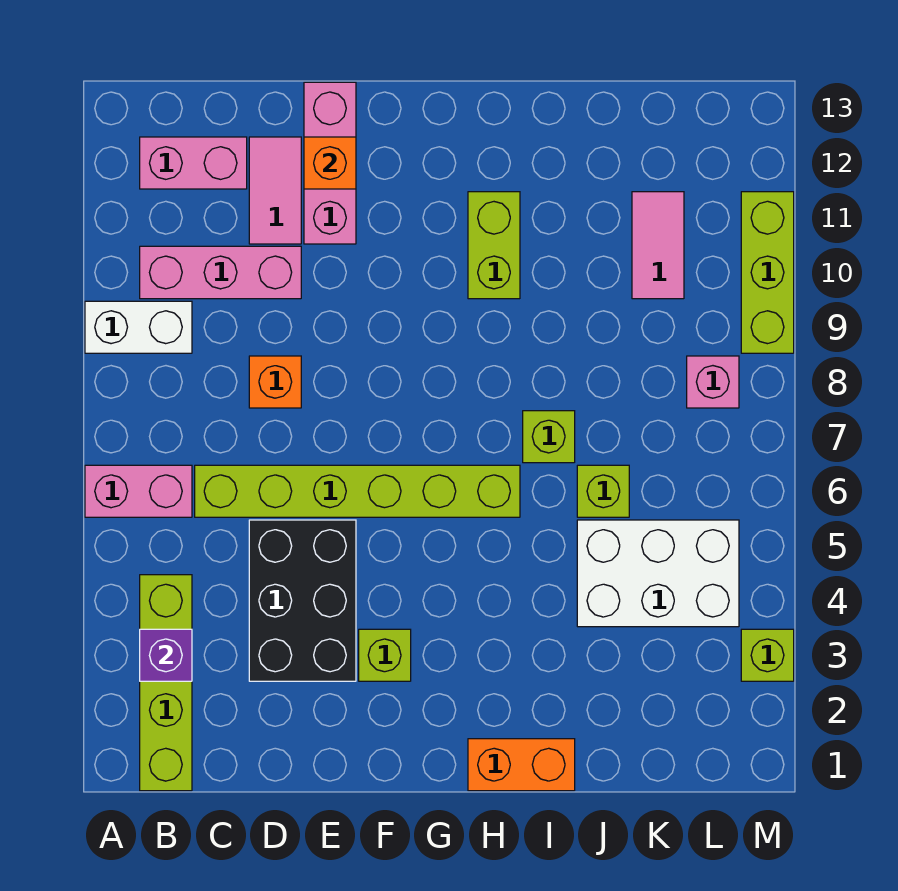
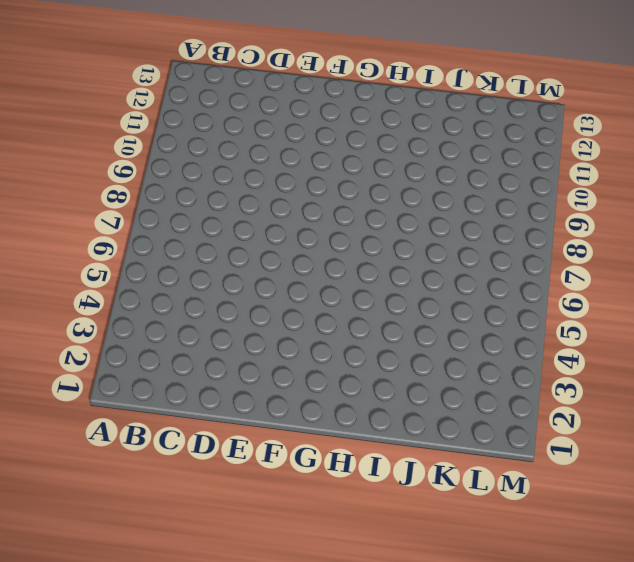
none -> pink brick A6:B6 level 1
none -> white brick A9:B9 level 1
none -> lime brick B1:B4 level 1

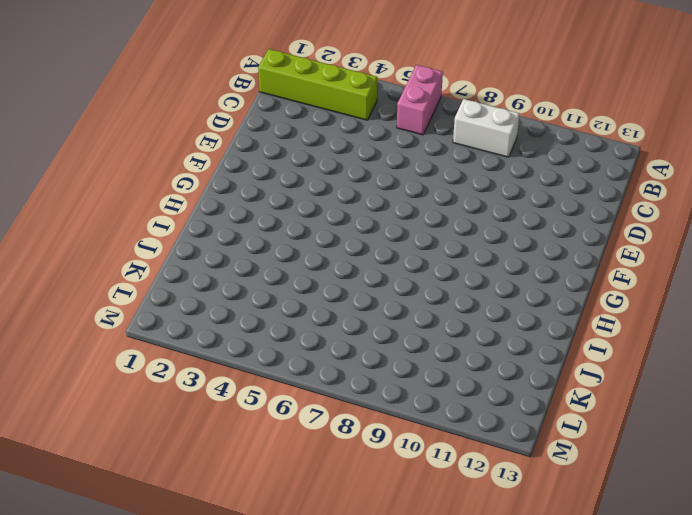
white brick B8:B9 level 1 -> white brick A9:B9 level 1
none -> pink brick B10:D10 level 1
none -> pink brick B12:C12 level 1
none -> lime brick C6:H6 level 1

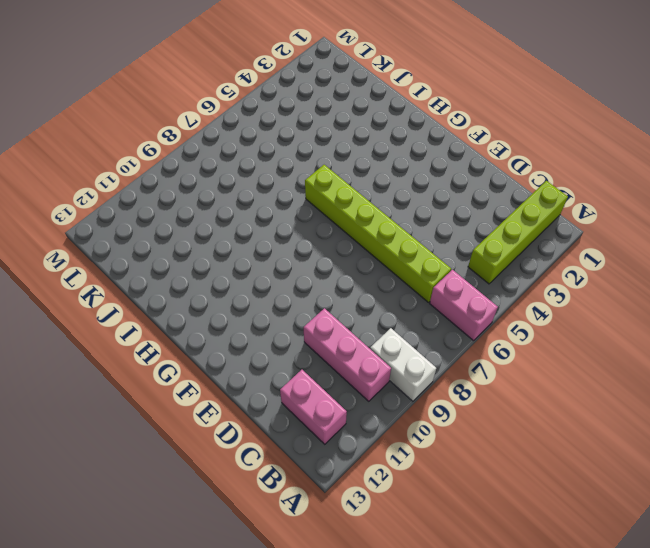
none -> black brick D3:E5 level 1
none -> orange brick D8 level 1
none -> pink tile D11:D12 level 1

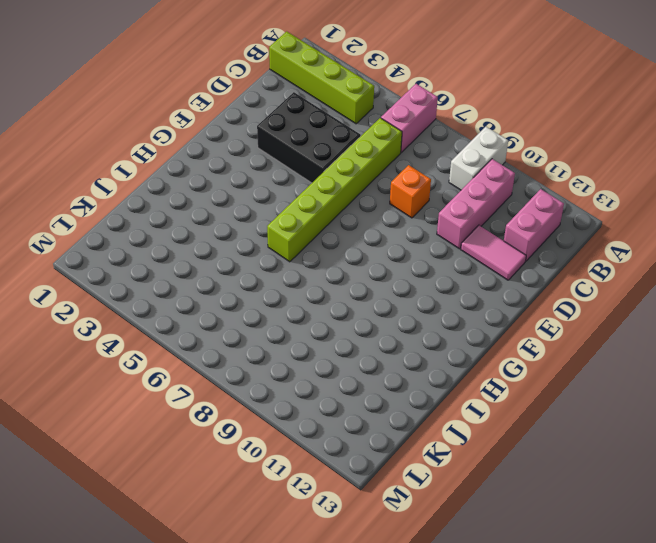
none -> pink brick E11:E13 level 1
none -> lime brick F3 level 1
none -> orange brick H1:I1 level 1

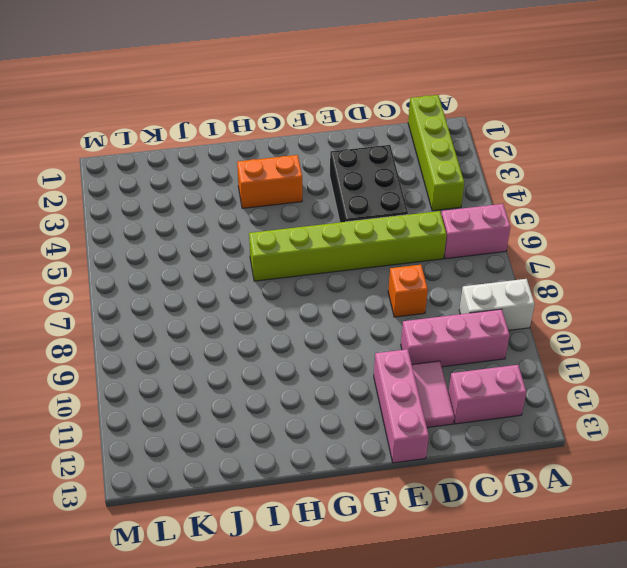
orange brick G3:H3 level 1 -> orange brick H1:I1 level 1
none -> lime brick F3 level 1
none -> lime brick H10:H11 level 1
none -> lime brick I7 level 1

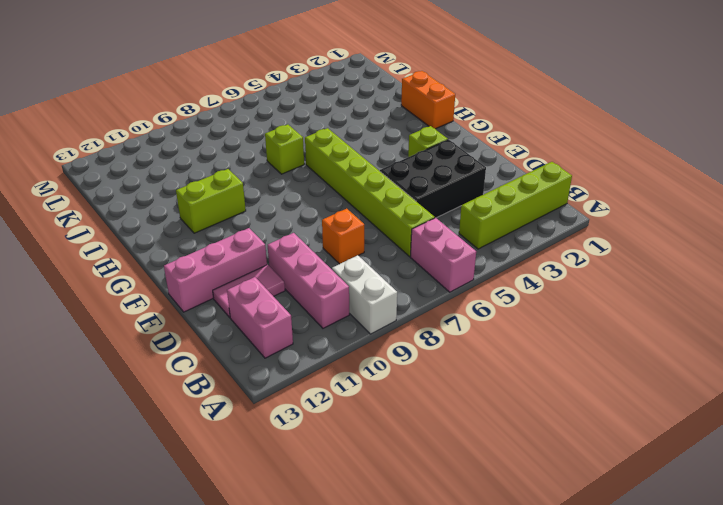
none -> white brick J4:L5 level 1
none -> lime brick J6 level 1
none -> pink tile K10:K11 level 1

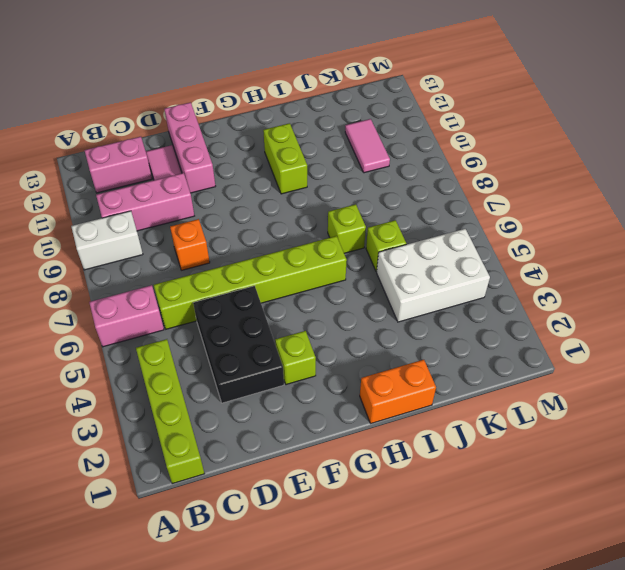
none -> pink brick L8 level 1
none -> lime brick M3 level 1
none -> lime brick M9:M11 level 1

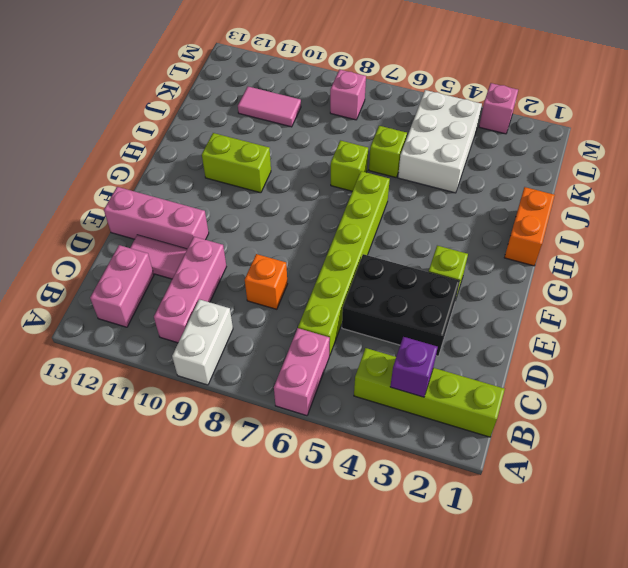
pink brick M3 level 1 -> lime brick M3 level 1
none -> lime brick M9:M11 level 1
none -> orange brick E12 level 2

